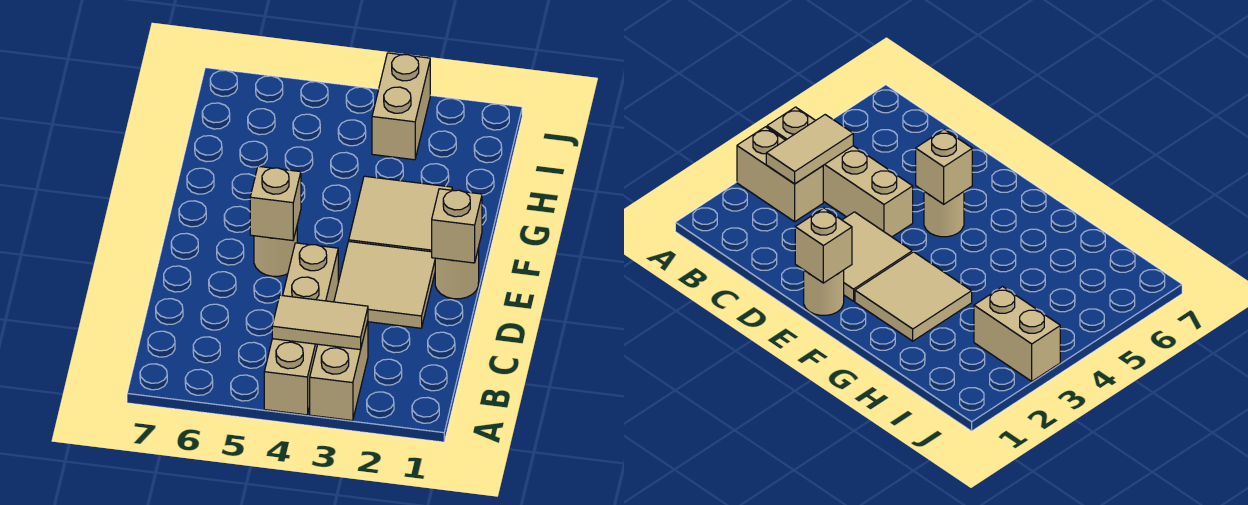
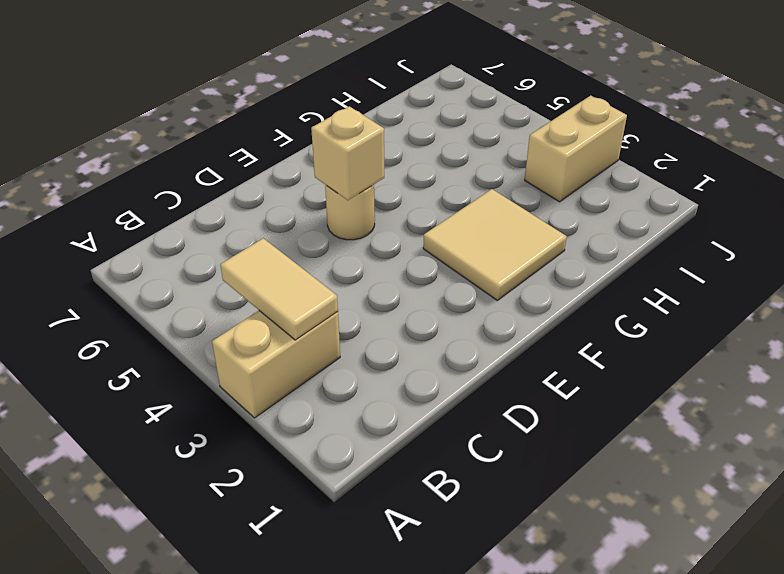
none -> tan brick A4:D4 level 1
none -> tan tile D2:E3 level 1

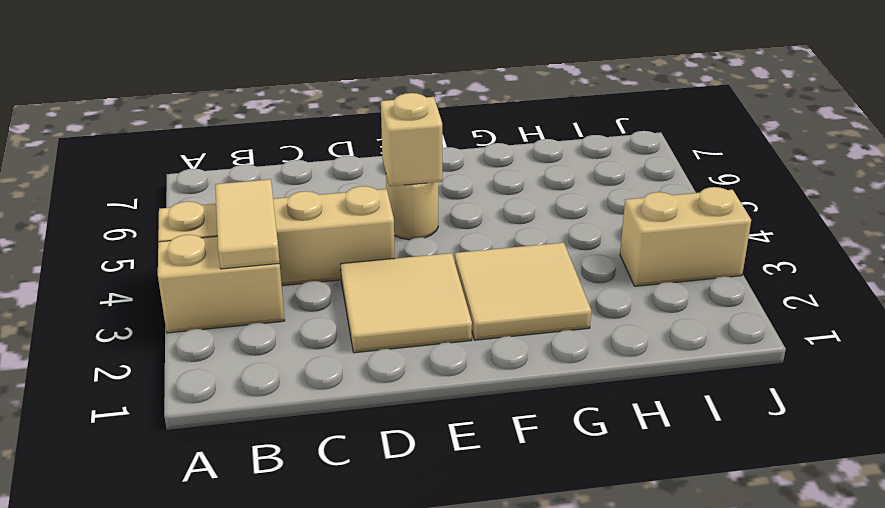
none -> tan round brick E1 level 1
none -> tan brick E1 level 2

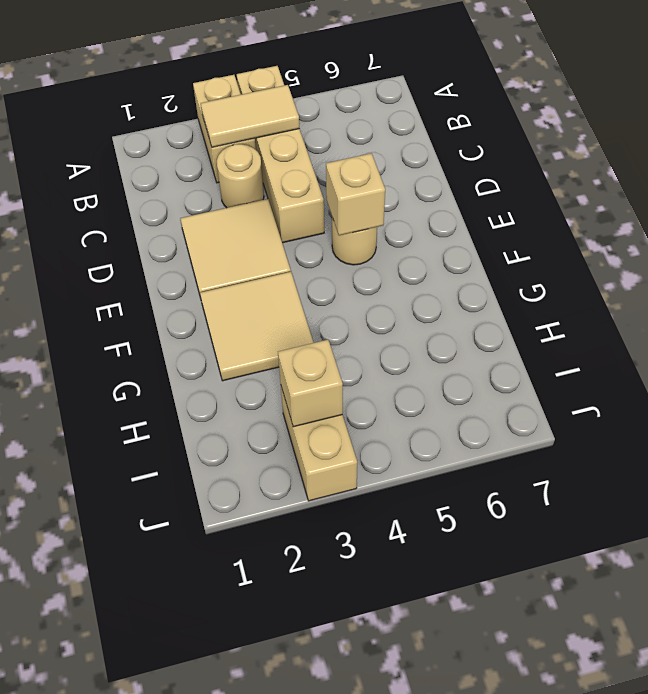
tan round brick C3 level 1 -> tan round brick E1 level 1
tan brick I3 level 2 -> tan brick E1 level 2

